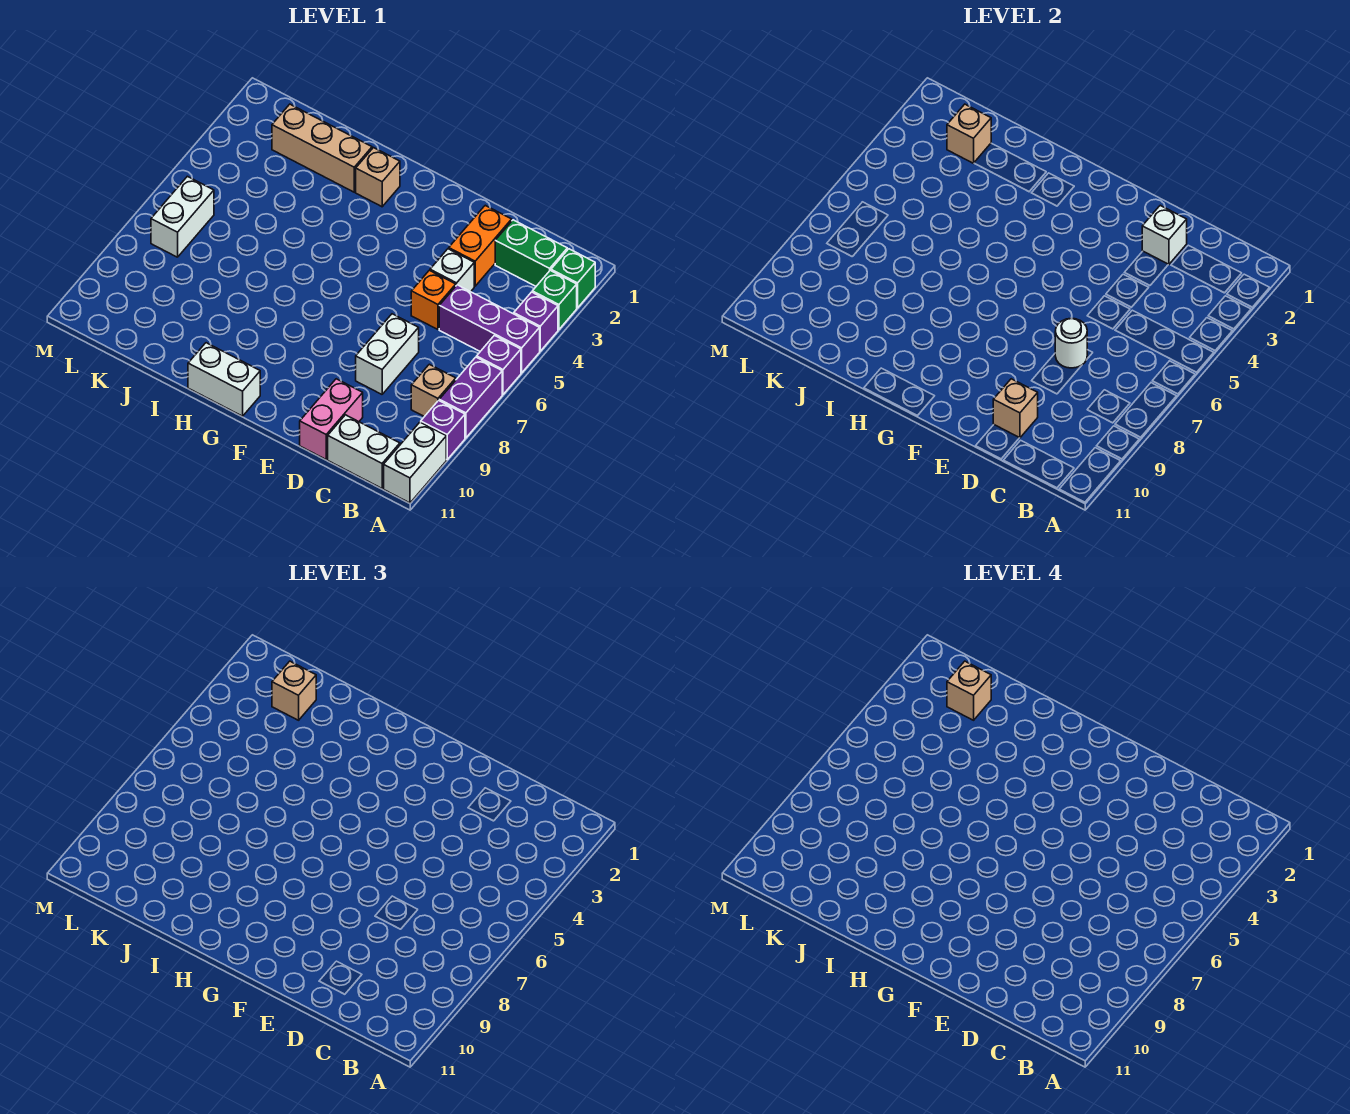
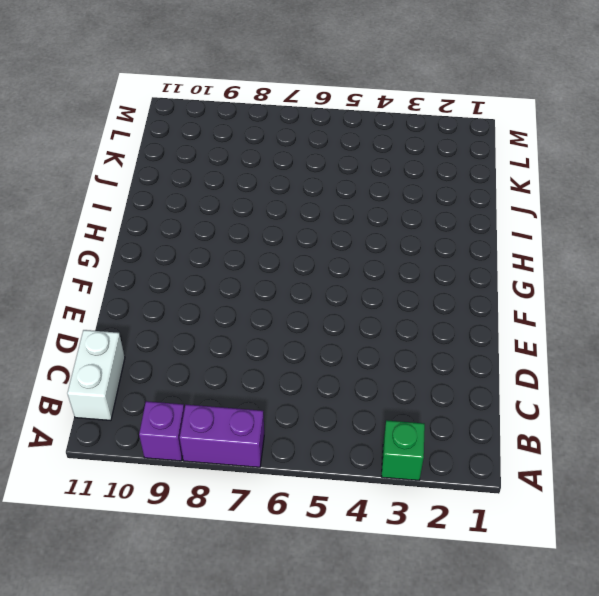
none -> green brick A2 level 1
none -> purple brick A4 level 1
none -> purple brick A5:C5 level 1

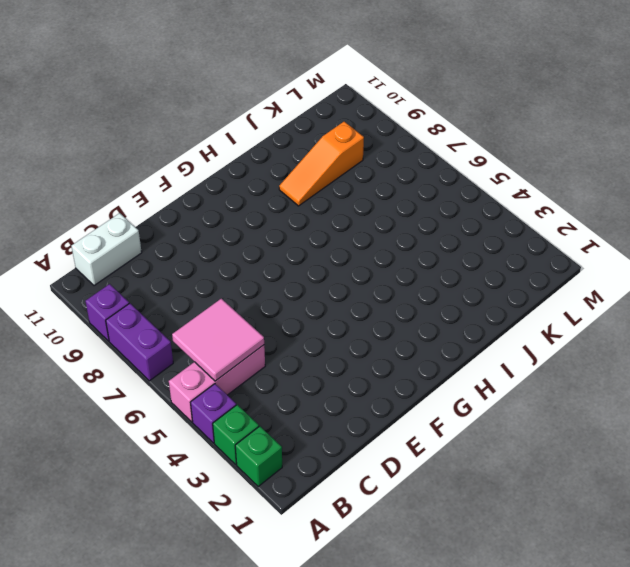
pink brick A5:C5 level 1 -> purple brick A5:C5 level 1
pink tile B5:C6 level 2 -> none
orange slope I9:K9 level 1 top K -> none
none -> purple brick A6 level 1
none -> white brick A10:A11 level 1
none -> green brick B2:C2 level 1

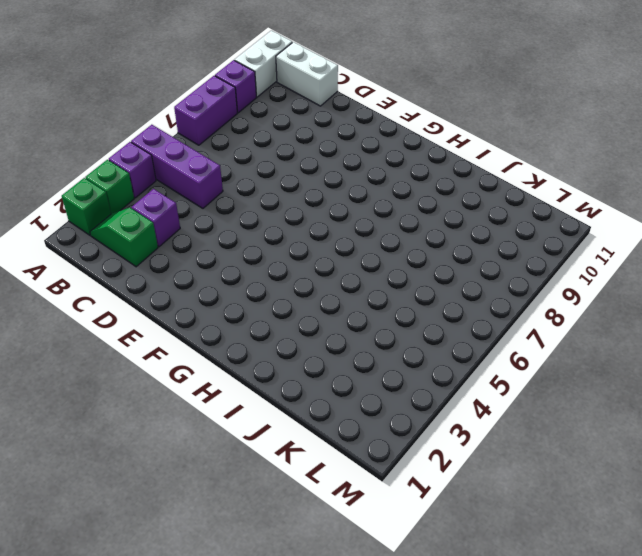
green slope B2:C2 level 1 top C -> green brick B2:C2 level 1
purple brick C3 level 1 -> purple brick A6 level 1
none -> tan brick B8 level 1
none -> orange brick D2:D3 level 1
none -> white brick D4 level 1

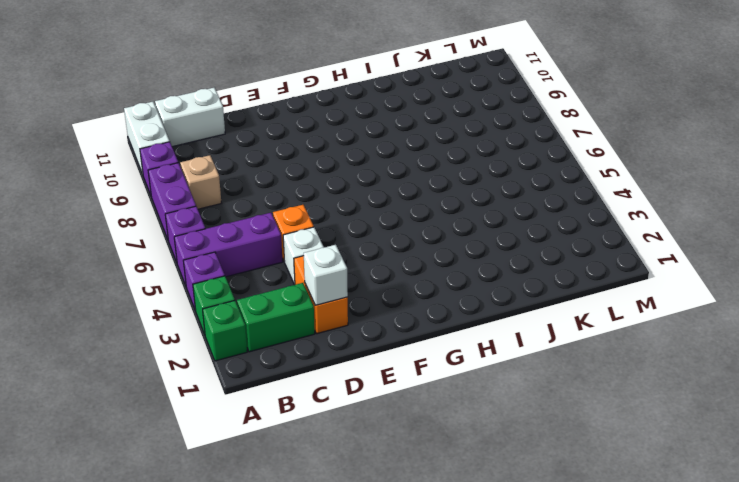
none -> white brick D7:D8 level 1
none -> pink brick D10:D11 level 1
none -> white brick G11:H11 level 1

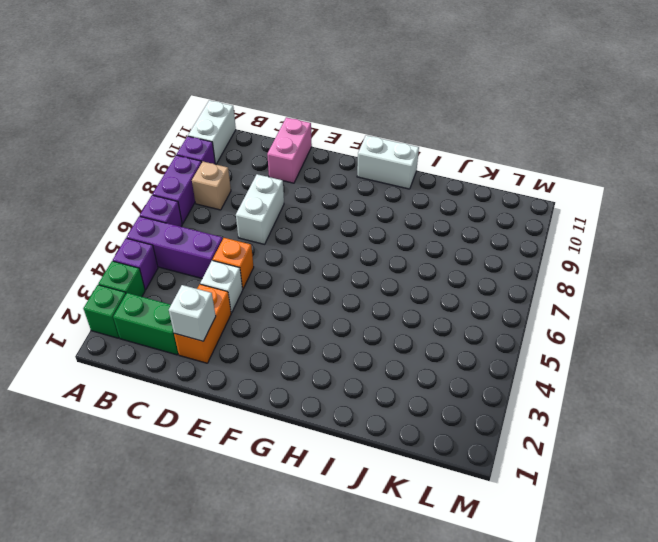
none -> white brick B11:C11 level 1
none -> tan brick H2 level 1
none -> tan brick I2:K2 level 1

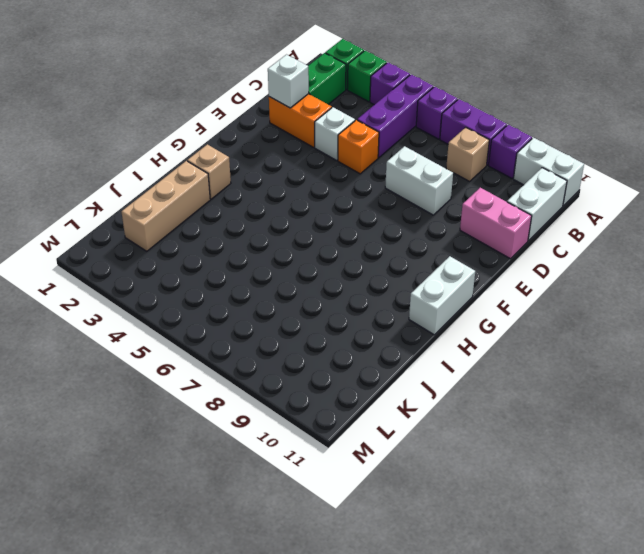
none -> white brick L6:L7 level 1
none -> white round brick D7 level 2
none -> tan brick D10 level 2

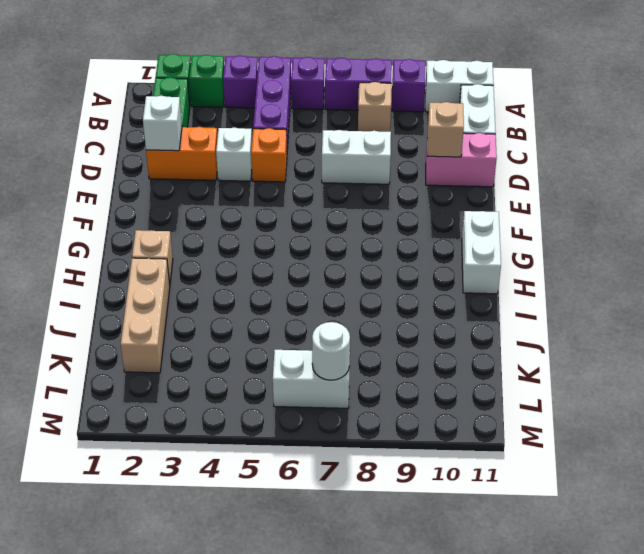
white round brick L7 level 2 -> white round brick D7 level 2
none -> tan brick K2 level 2
none -> tan brick K2 level 3
none -> tan brick K2 level 4

